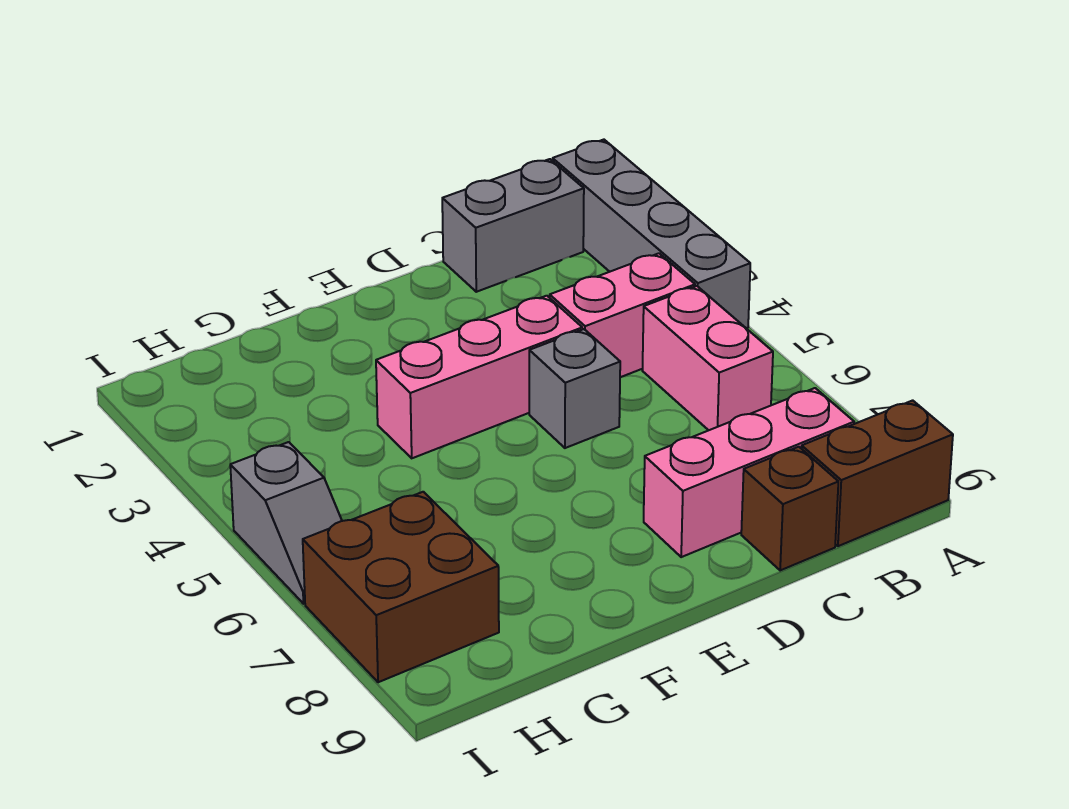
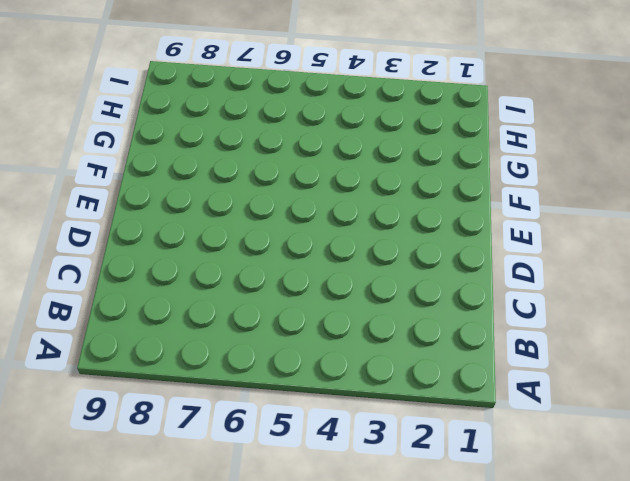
none -> grey brick A1:A4 level 1
none -> brown brick A9:B9 level 1

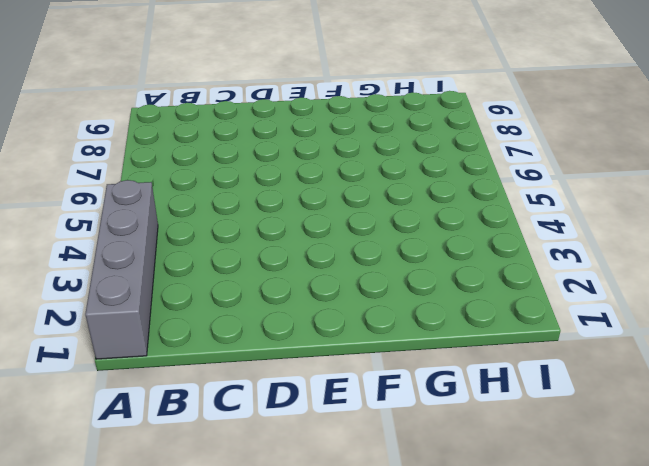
none -> brown brick A9:B9 level 1
none -> grey brick B1:C1 level 1

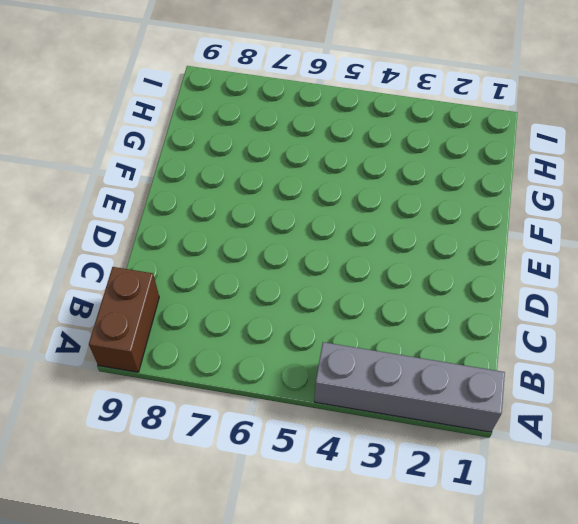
none -> grey brick B1:C1 level 1
none -> pink brick B4:C4 level 1

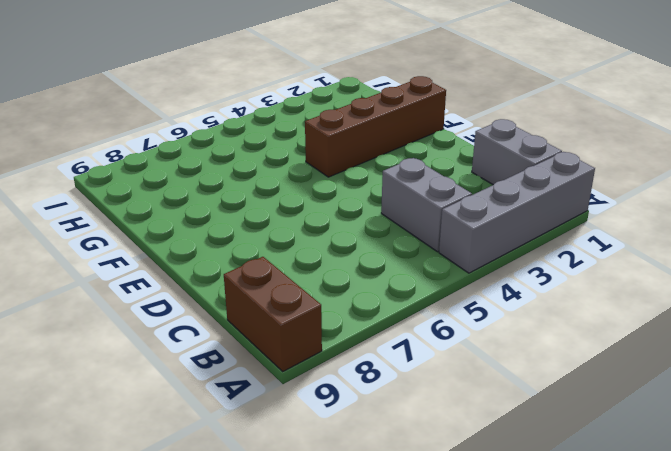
grey brick B4:C4 level 1 -> pink brick B4:C4 level 1
brown brick F1:F4 level 1 -> pink brick D4:F4 level 1
none -> pink brick B5:B6 level 1
none -> pink brick B8:D8 level 1

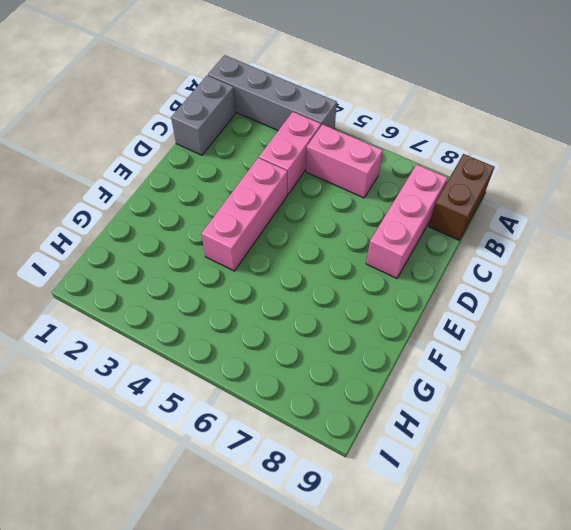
none -> brown brick C9 level 1
none -> grey brick D5 level 1

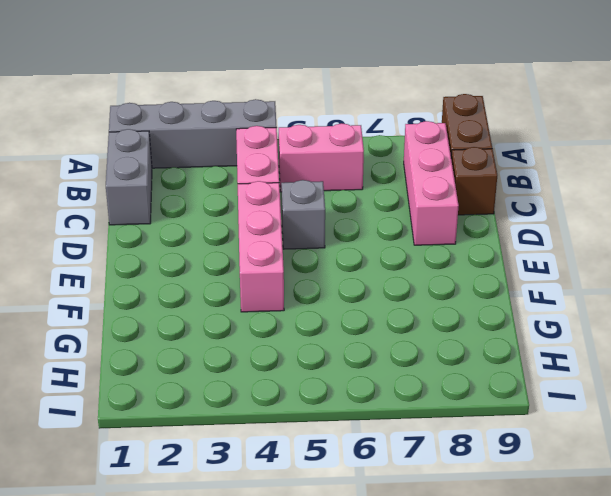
none -> brown brick H7:I8 level 1
none -> grey slope I5:I6 level 1 top 5

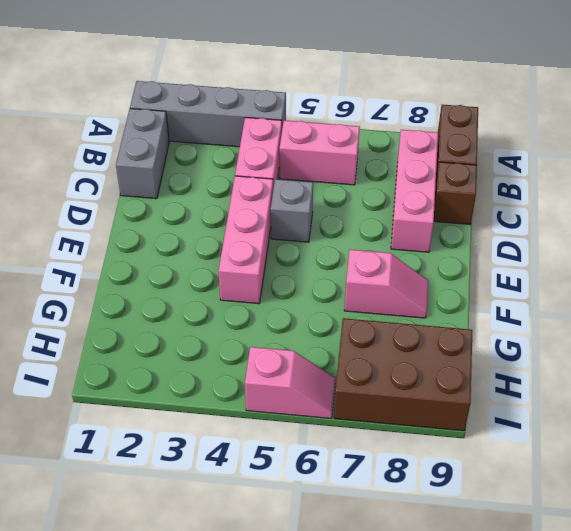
pink slope F7:F8 level 1 top 7 -> none
brown brick H7:I9 level 1 -> brown brick H7:I8 level 1
pink slope I5:I6 level 1 top 5 -> grey slope I5:I6 level 1 top 5

